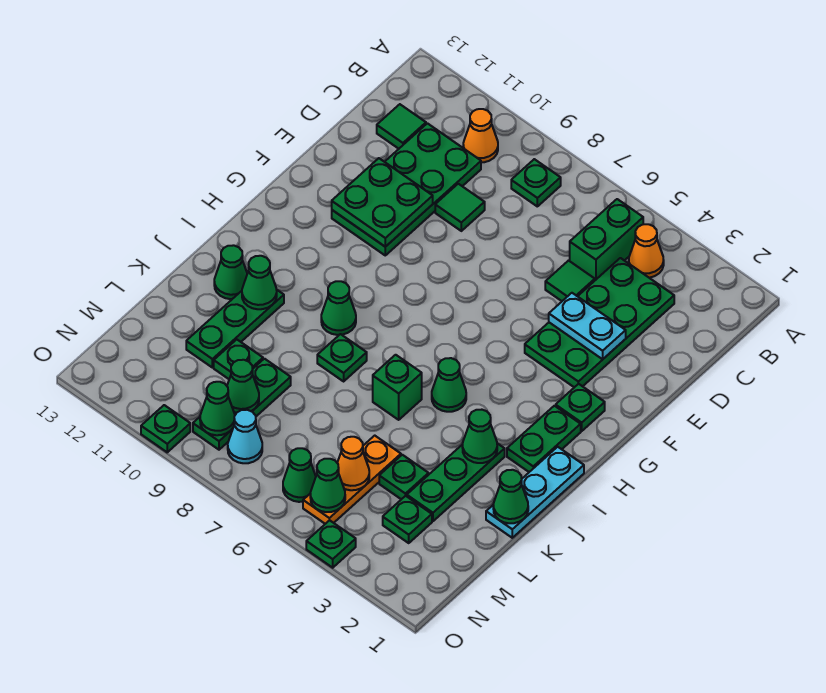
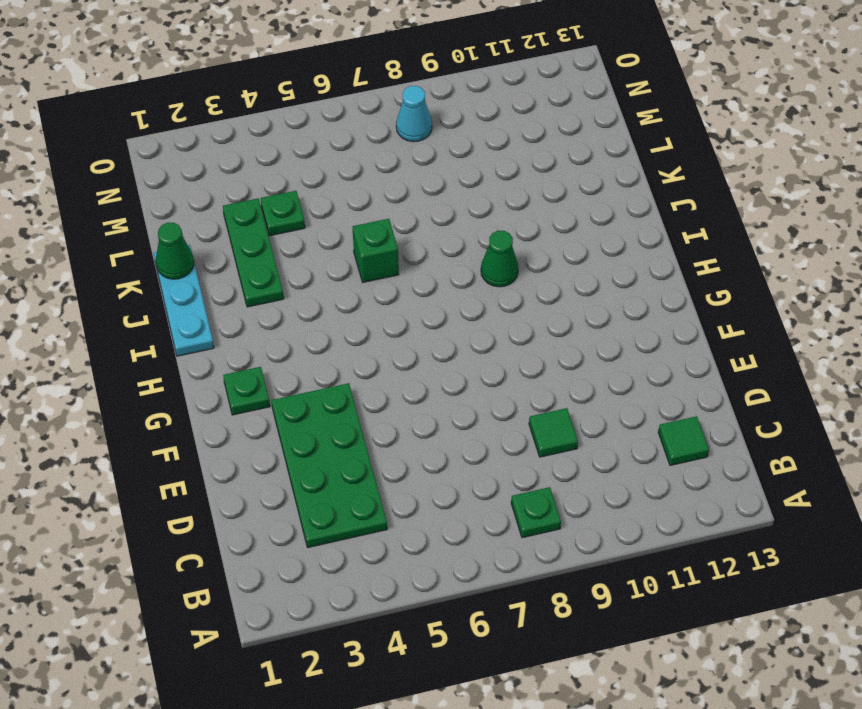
none -> orange cone B4 level 1
none -> green brick B5:C5 level 1
none -> orange cone B10 level 1
none -> green plate C10:F11 level 1

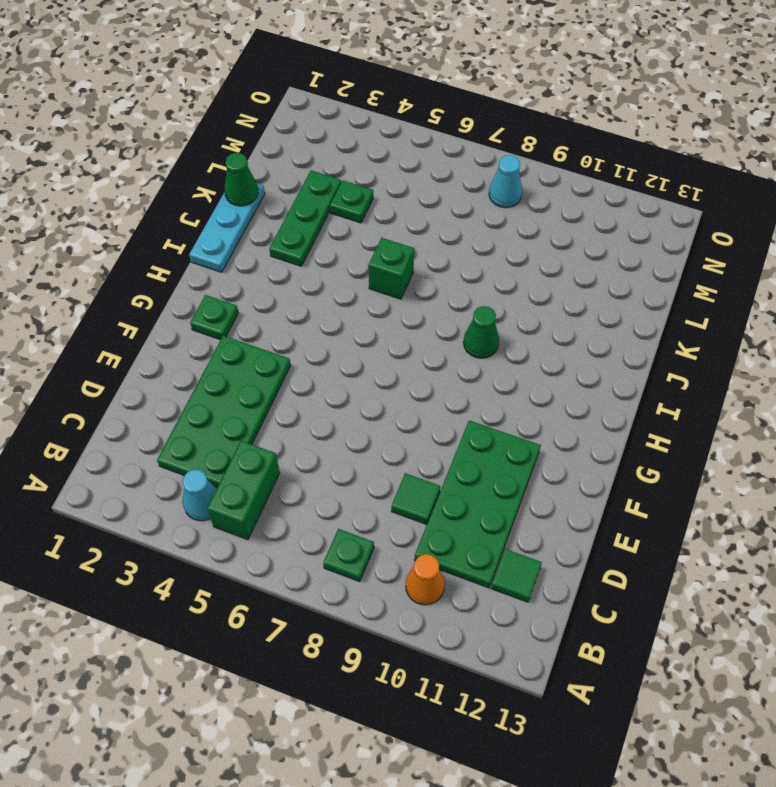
cyan cone B4 level 1 -> orange cone B4 level 1
none -> green tile D5 level 1
none -> green plate H2:I2 level 1
none -> green cone I5 level 1
none -> green plate J8 level 1

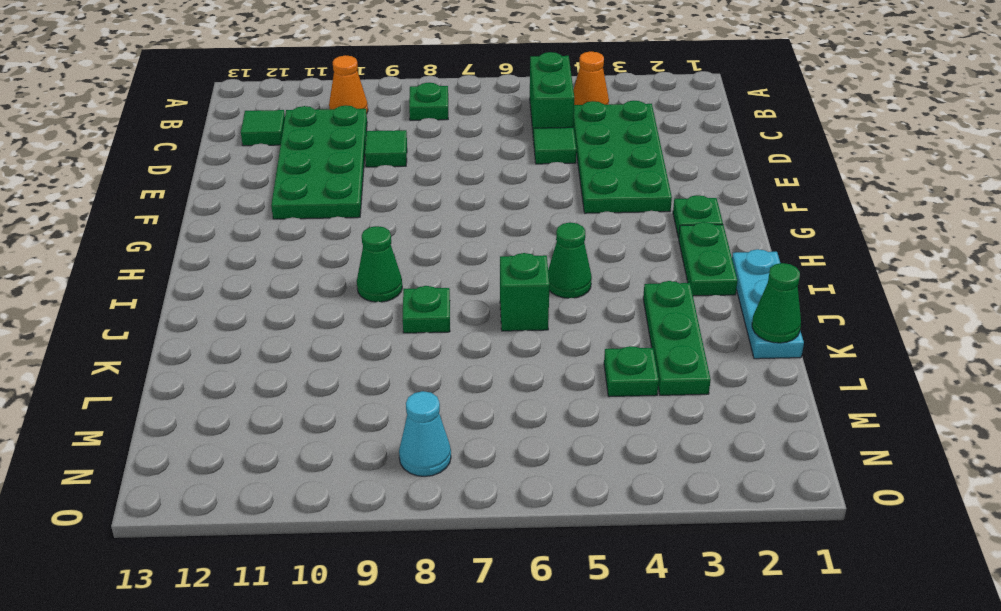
none -> green plate J11:L11 level 1
none -> green cone J12 level 1
none -> orange plate L5:N5 level 1
none -> green plate L9:N9 level 1

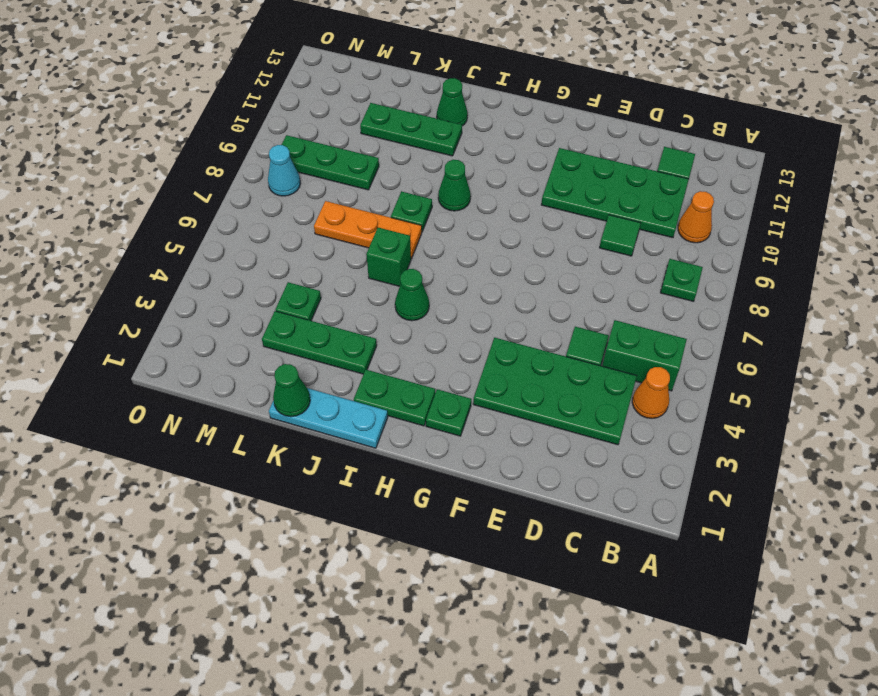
orange plate J7:L7 level 1 -> orange plate L5:N5 level 1
none -> green plate L10 level 1
none -> green plate M3 level 1
none -> green cone N6 level 1
none -> green plate O4 level 1

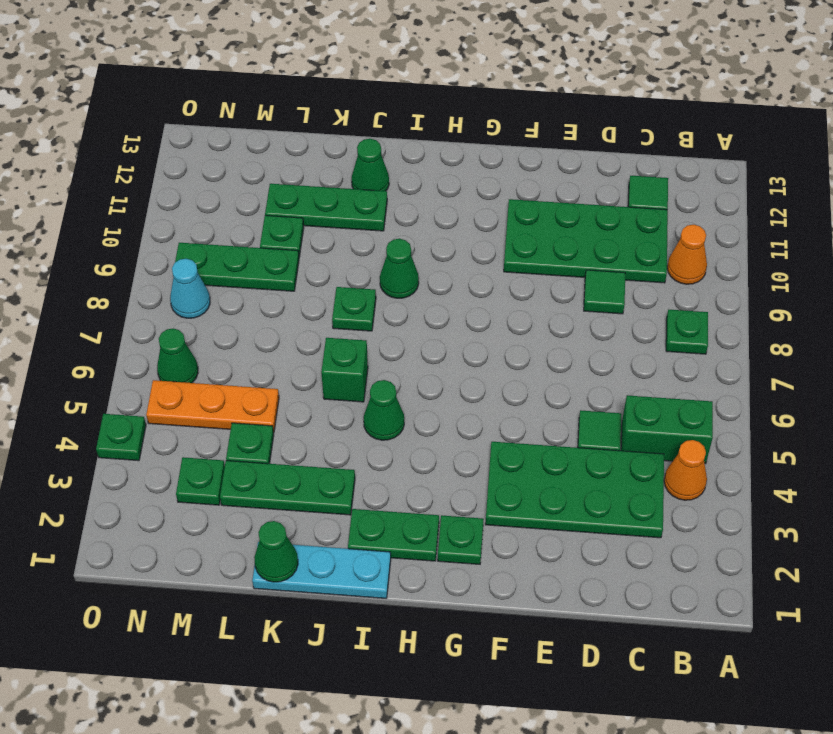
none -> green plate O10 level 1
none -> cyan plate E3:E4 level 2
none -> green plate E10:F11 level 2
none -> green cone J3 level 2

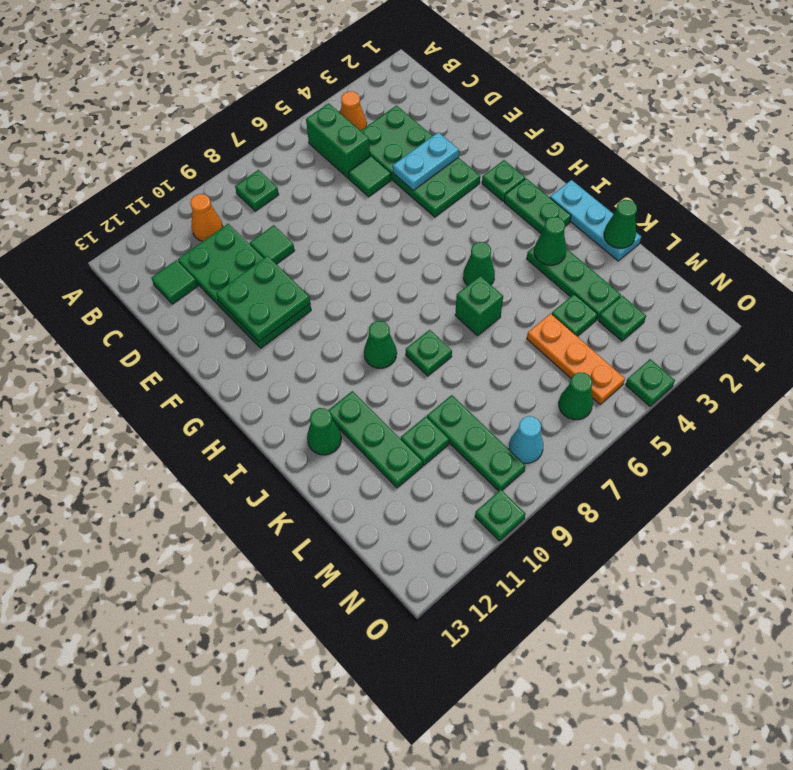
none -> green cone J11 level 2
none -> orange cone M5 level 2
none -> green cone M9 level 2
none -> green cone N5 level 2

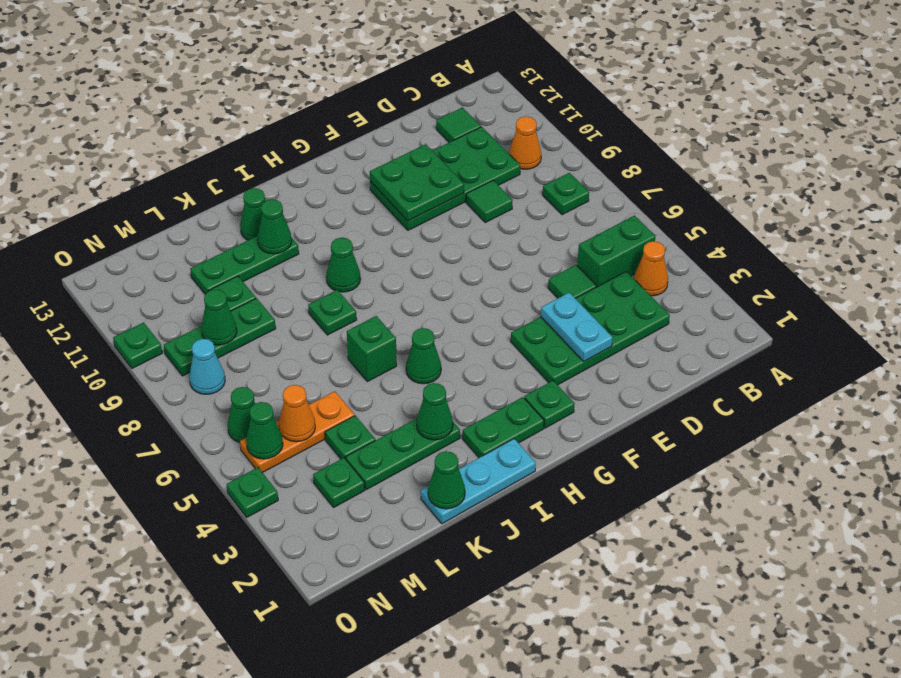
none -> green cone N9 level 2

